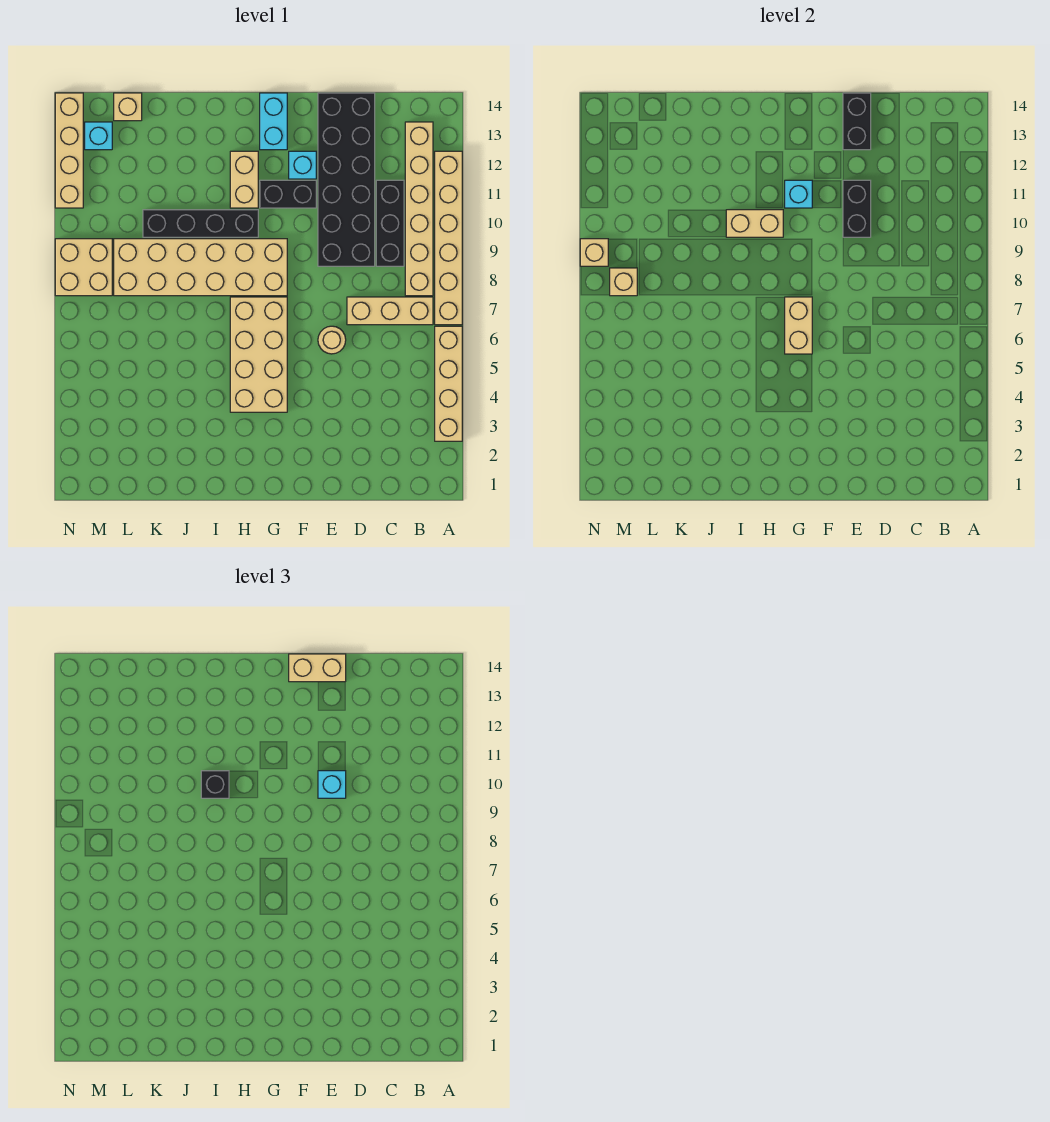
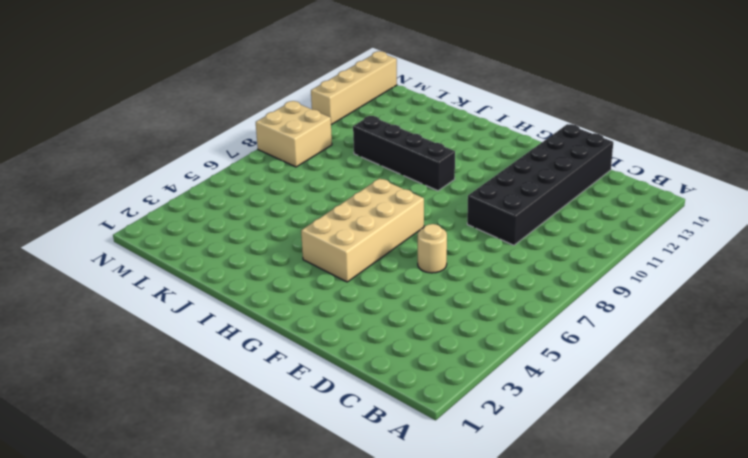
none -> tan brick A3:A6 level 1
none -> tan brick A7:A12 level 1
none -> tan brick B7:D7 level 1

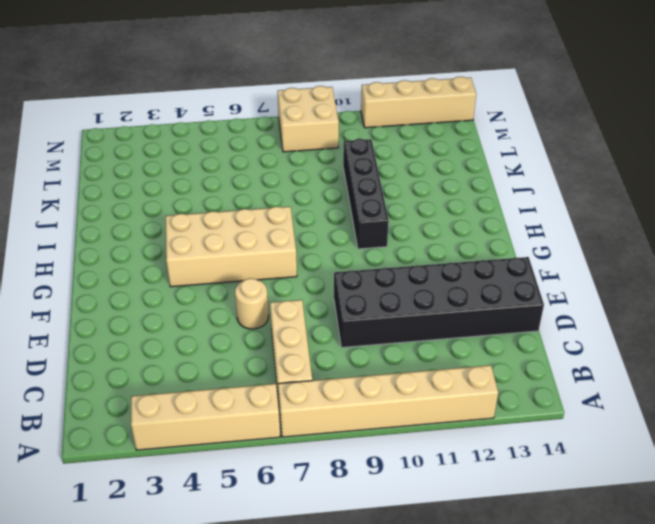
none -> tan brick B8:B13 level 1
none -> black brick C9:C11 level 1
none -> black brick F11:G11 level 1

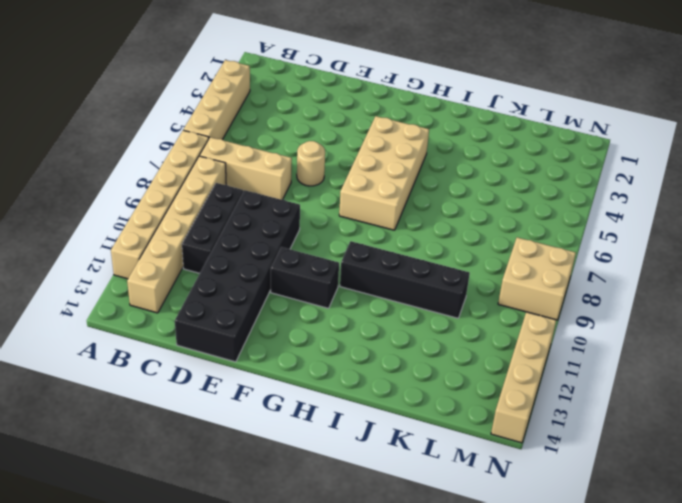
none -> cyan brick F12 level 1
none -> tan brick G8:L9 level 1
none -> cyan brick G13:G14 level 1

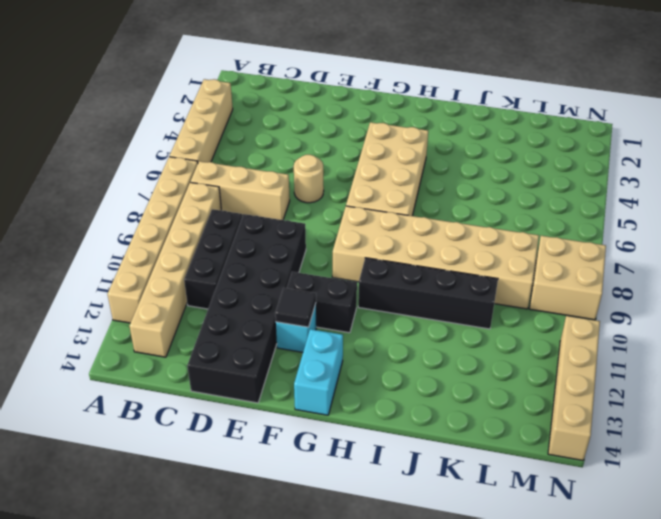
black tile F12 level 2 -> none
none -> tan brick H11:H12 level 1
none -> tan brick L14 level 1
none -> cyan brick M13 level 1

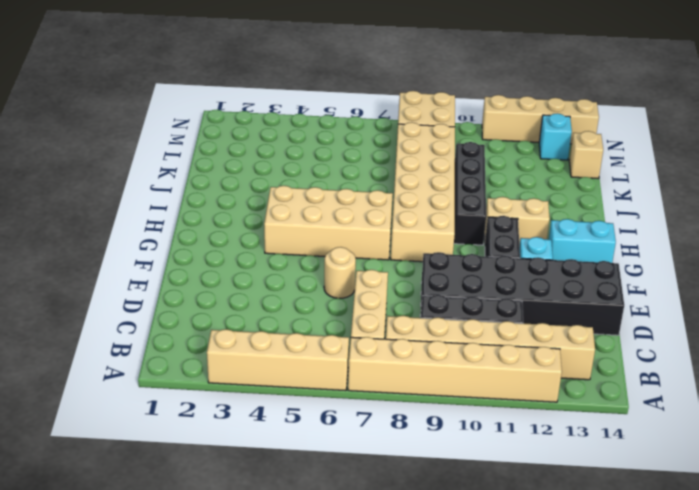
none -> black brick E10:E11 level 2
none -> black brick E13:E14 level 2
none -> tan brick G6:G7 level 2

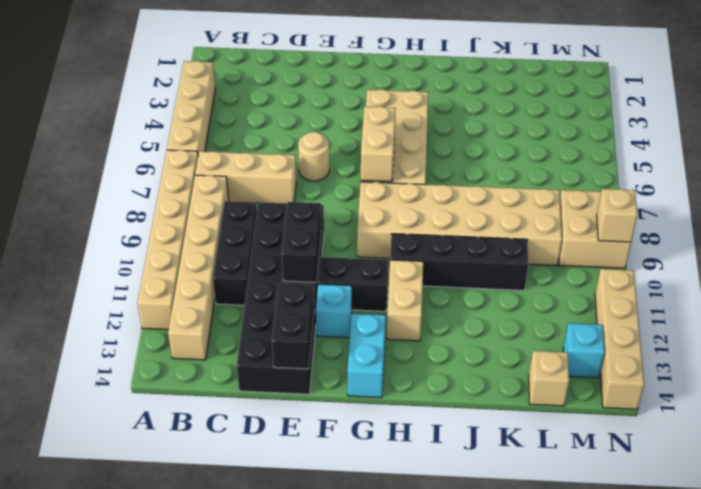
none -> cyan brick G11 level 2
none -> tan brick H10:I10 level 2
none -> tan brick M8 level 2

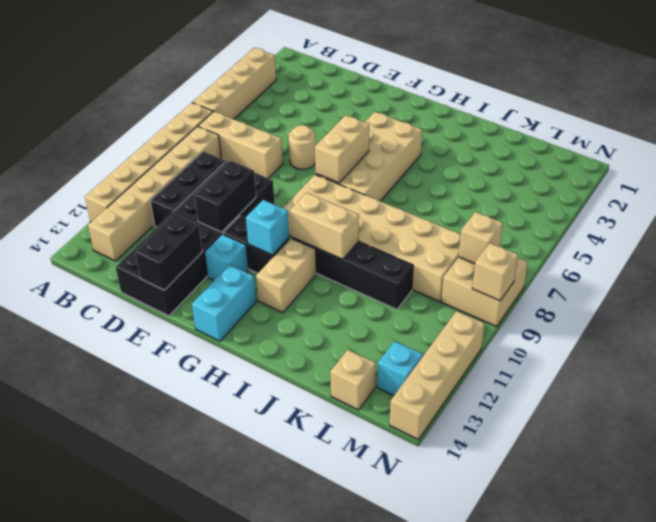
none -> cyan brick E10 level 3
none -> tan brick E14:F14 level 3
none -> black brick I10 level 3

